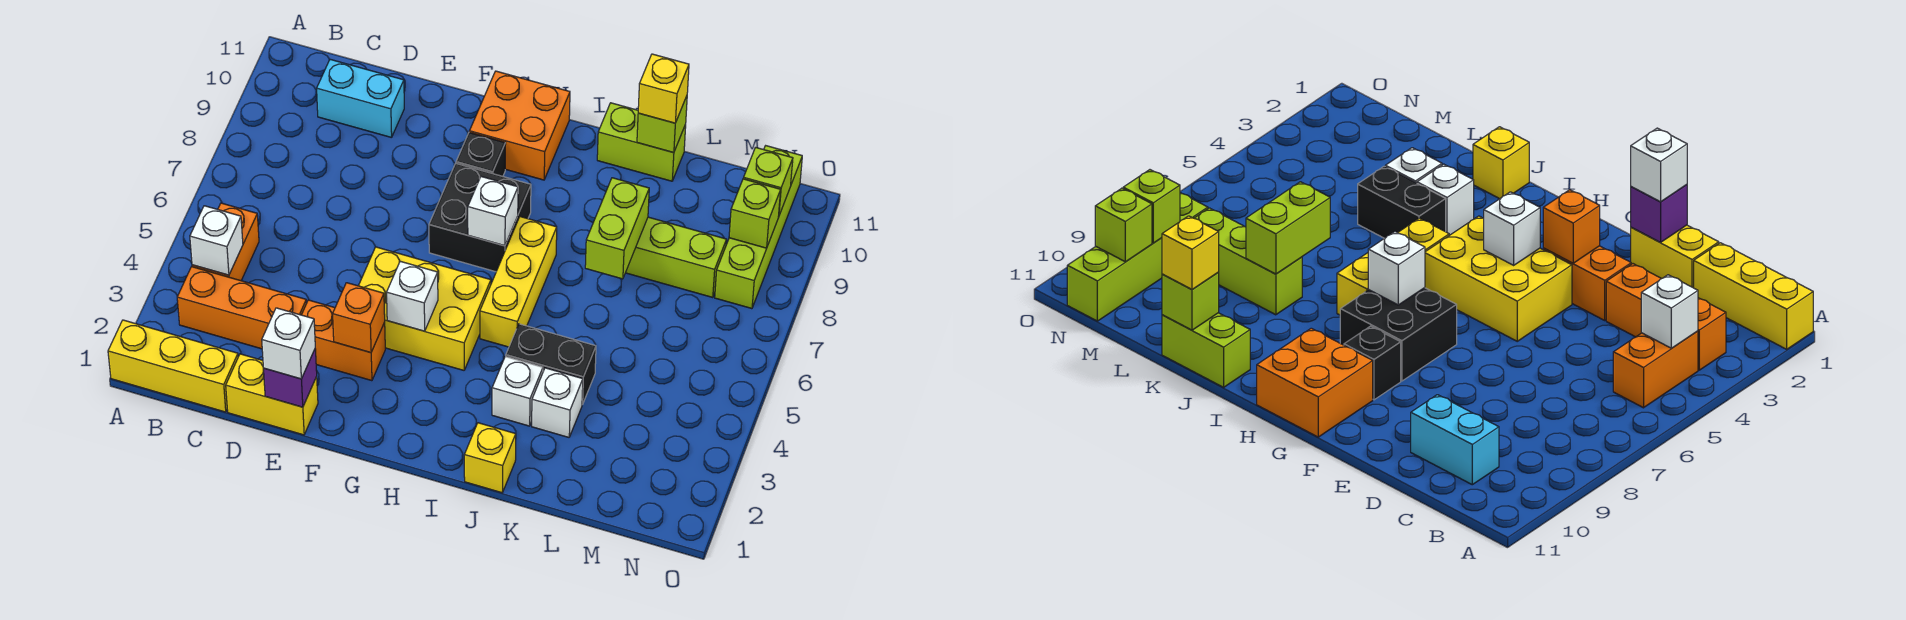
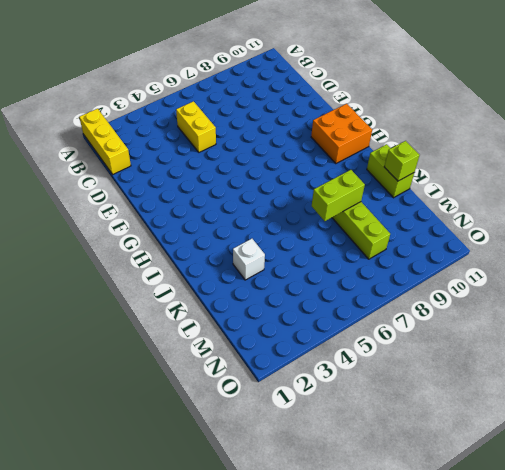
yellow brick C5:D5 level 1 -> yellow brick D1:E1 level 1
none -> orange brick B3:D3 level 1
none -> orange brick B4:B5 level 1
none -> cyan brick C10:D10 level 1

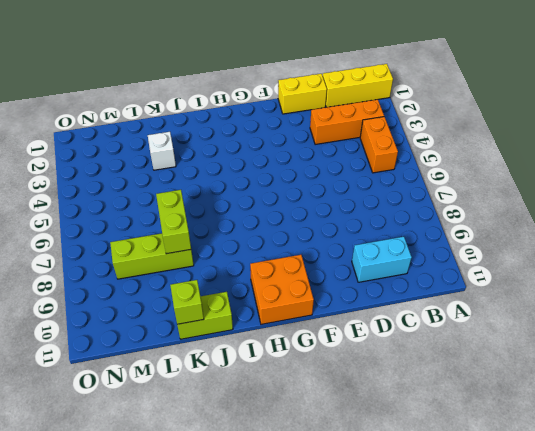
none -> orange brick E3:F3 level 1
none -> yellow brick F4:H5 level 1
none -> black brick G7:H8 level 1

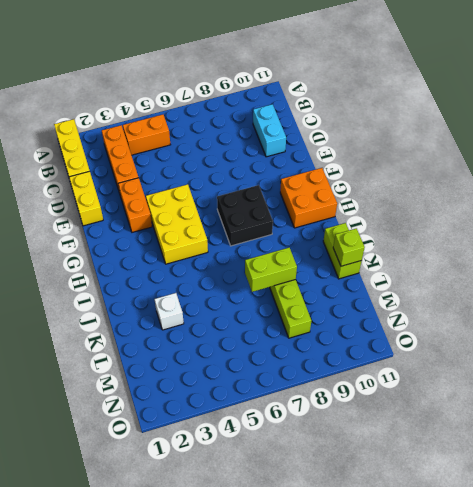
none -> black brick G9 level 1
none -> yellow brick I5:I7 level 1
none -> yellow brick J1 level 1

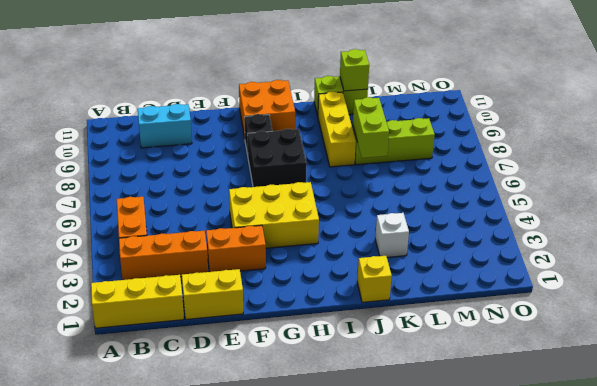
yellow brick J8:J10 level 1 -> yellow brick I5:I7 level 1
none -> white brick J3 level 1
none -> black brick J4:K4 level 1
none -> lime brick N8:N11 level 1

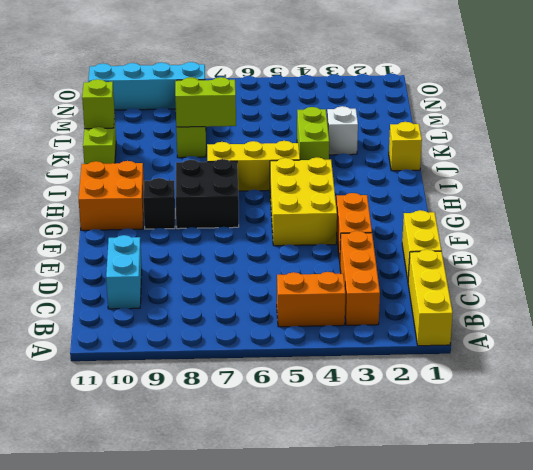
lime brick J4:K4 level 1 -> black brick J4:K4 level 1
cyan brick N8:N11 level 1 -> lime brick N8:N11 level 1
none -> white brick J3 level 1
none -> white brick B4 level 2
none -> purple brick E1 level 2

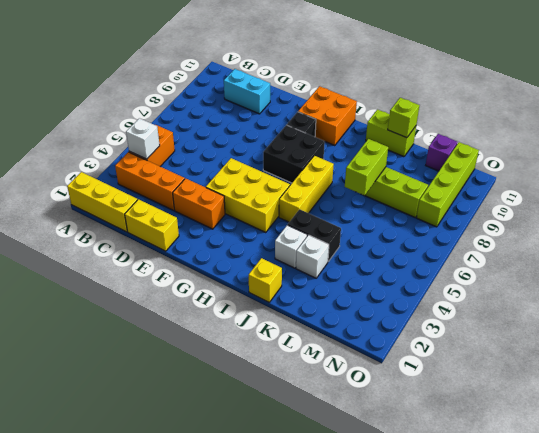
purple brick M11 level 1 -> purple brick E1 level 2
none -> orange brick F3 level 2
none -> white brick G4 level 2
none -> white brick H7 level 2

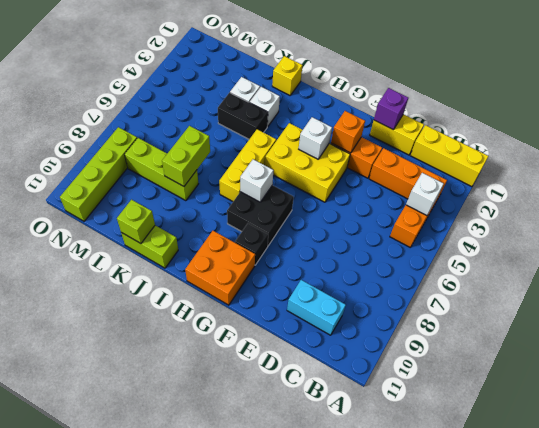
none -> lime brick N9 level 2
none -> lime brick N10 level 2
none -> white brick E1 level 3

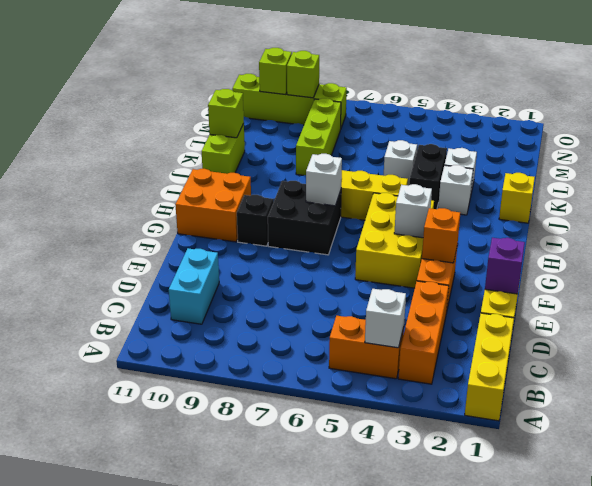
white brick K5 level 1 -> white brick E1 level 3
none -> lime brick K7:K8 level 2
none -> yellow brick K11 level 3

